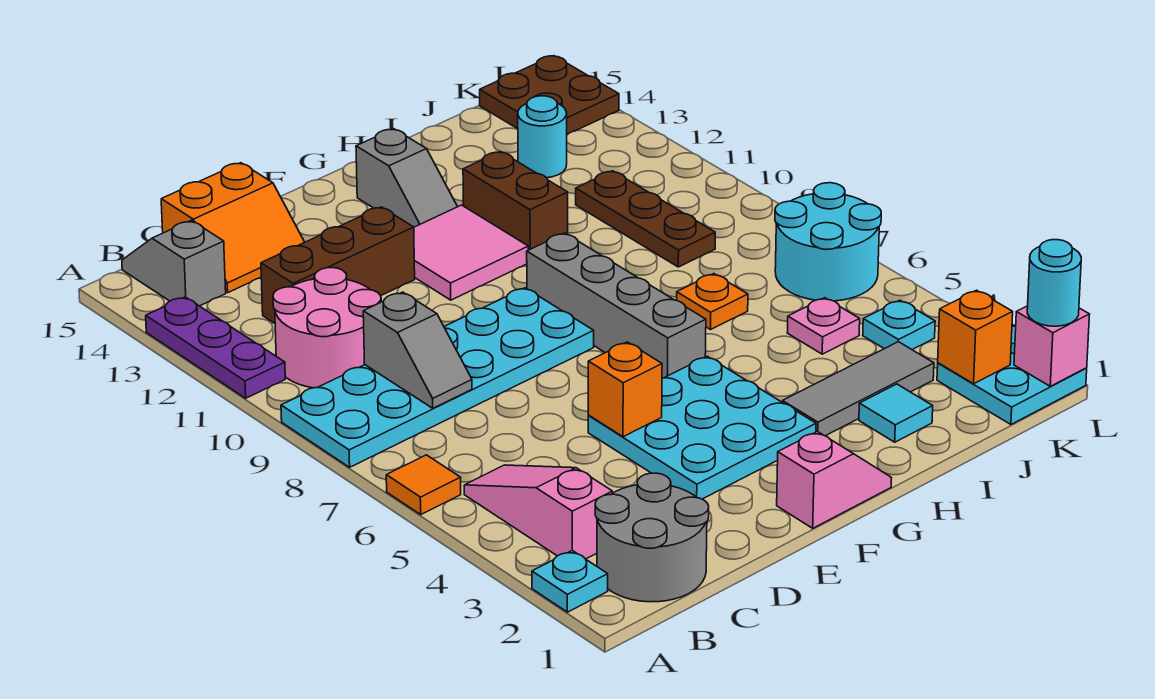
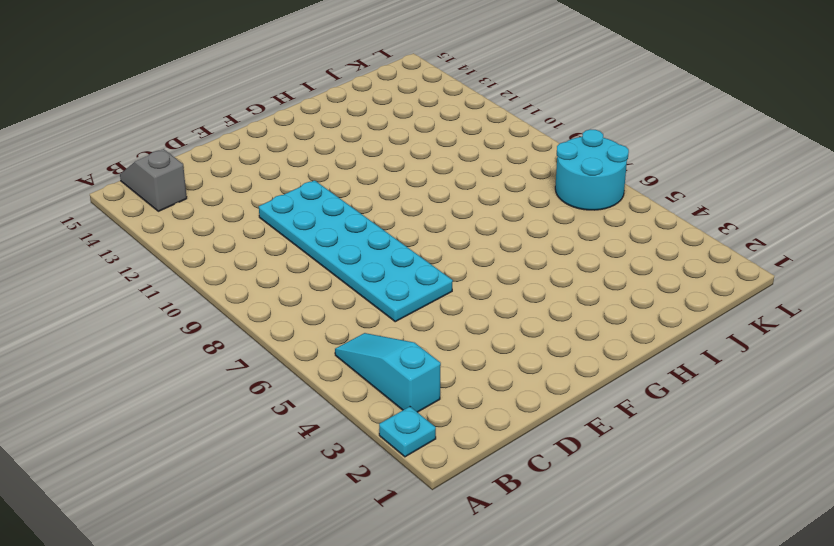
cyan slope B3:B5 level 1 top 3 -> pink slope B3:B5 level 1 top 3
cyan plate D6:E11 level 1 -> cyan plate A8:F9 level 1
none -> orange tile A6 level 1
none -> purple plate A11:A13 level 1
none -> grey round brick B1:C2 level 1
none -> pink round brick B10:C11 level 1

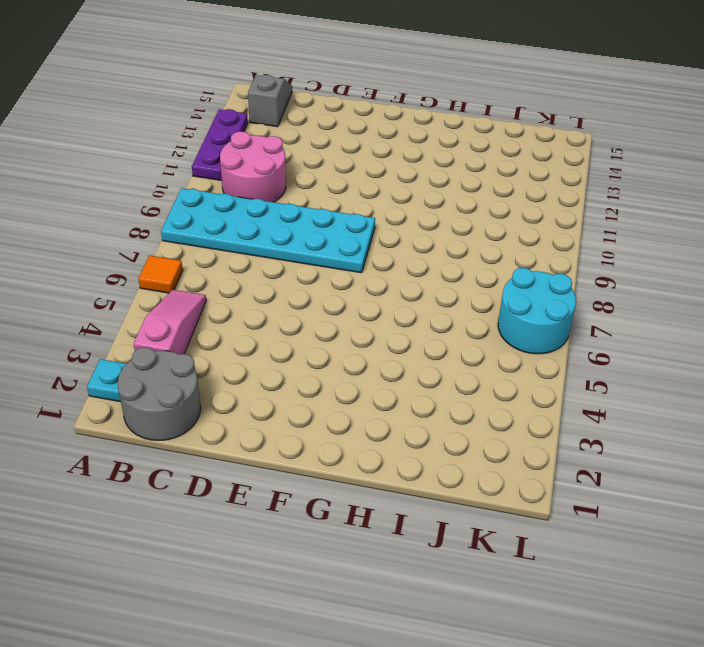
none -> brown brick C12:E12 level 1
none -> orange slope C14:D15 level 1 top 15
none -> cyan plate E3:G5 level 1
none -> pink slope F1:G1 level 1 top F

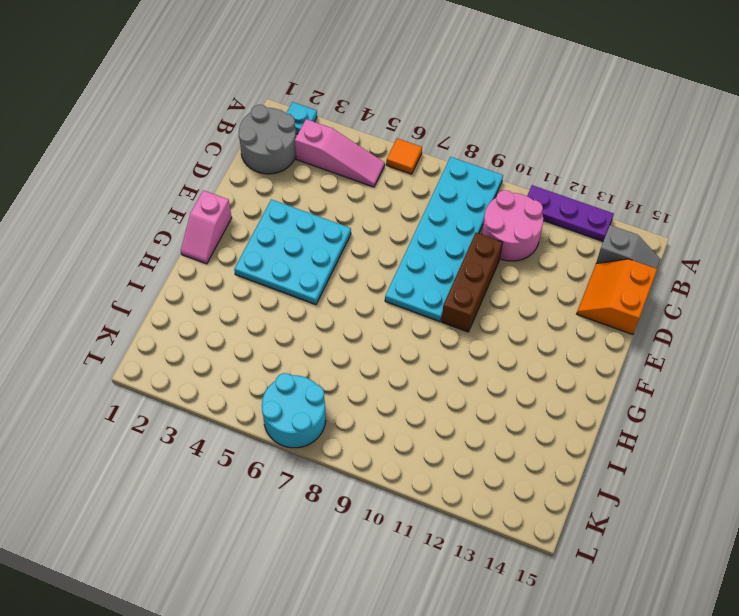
brown brick D10:F10 level 1 -> brown brick C12:E12 level 1
none -> pink tile F11:G12 level 1
none -> grey brick G6:G9 level 1
none -> grey slope G13:G14 level 1 top 14
none -> grey tile H3:J3 level 1

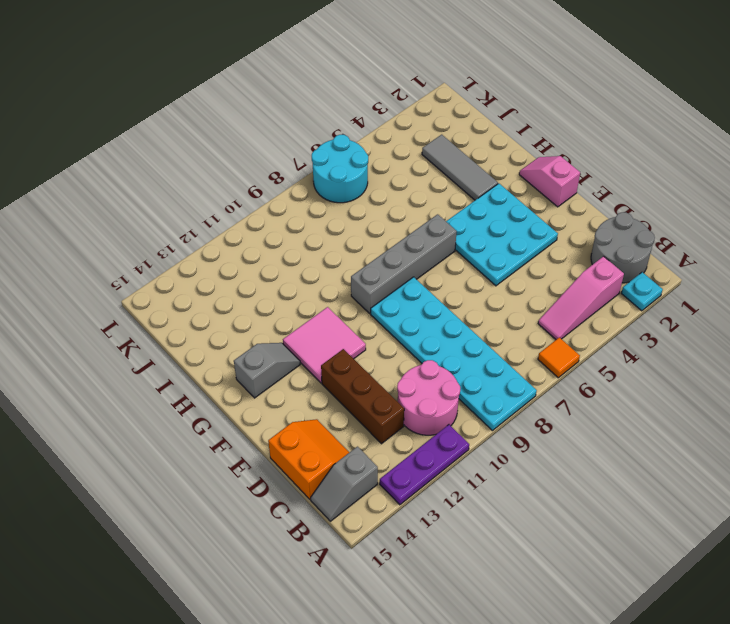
none -> brown brick H11:H12 level 1
none -> cyan tile I2 level 1
none -> orange plate I7 level 1
none -> pink plate J5 level 1

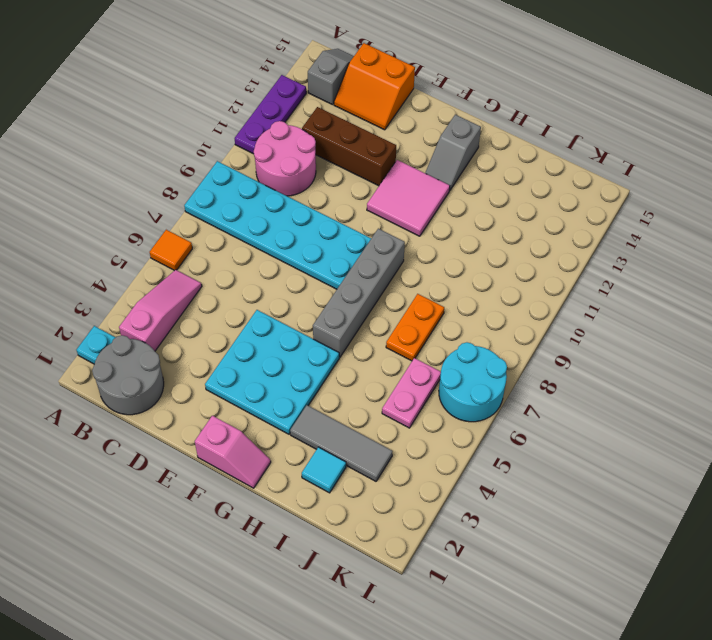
orange plate I7:I8 level 1 -> orange plate I7 level 1
pink plate J5:J6 level 1 -> pink plate J5 level 1
none -> brown brick H11:H12 level 1
none -> brown plate J9:J11 level 1
none -> cyan round brick J13 level 1
none -> cyan plate K1:L2 level 1

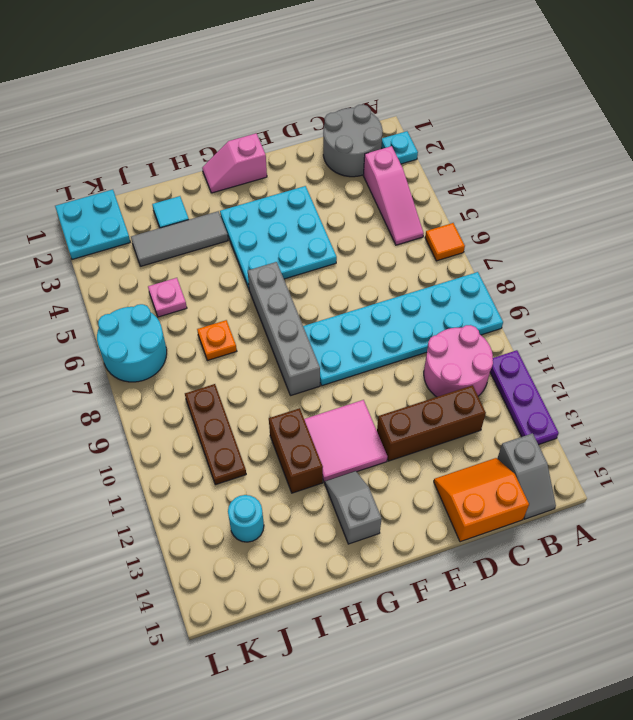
none -> cyan plate K4 level 1
none -> brown plate K14:L15 level 1
none -> grey slope C8:C9 level 2 top 9
none -> orange brick E5 level 2

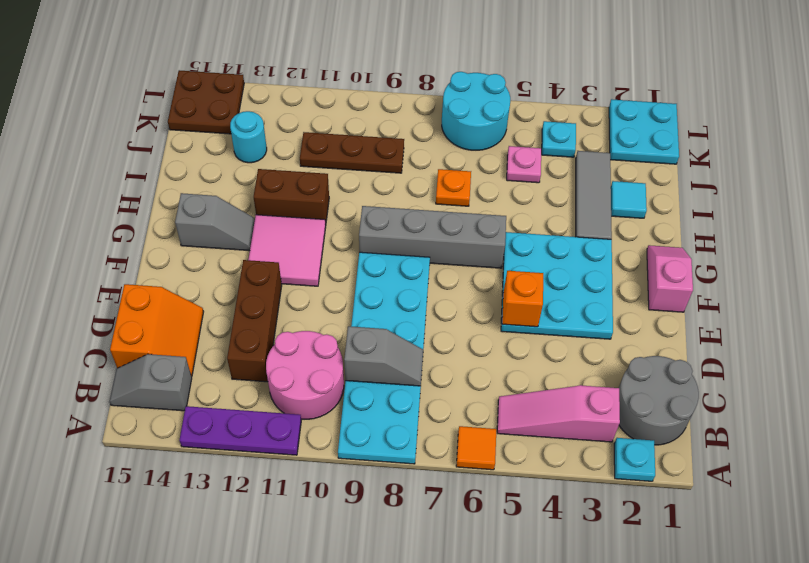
none -> orange brick K2 level 2
none -> pink brick L1 level 2
none -> cyan round brick L1 level 3

